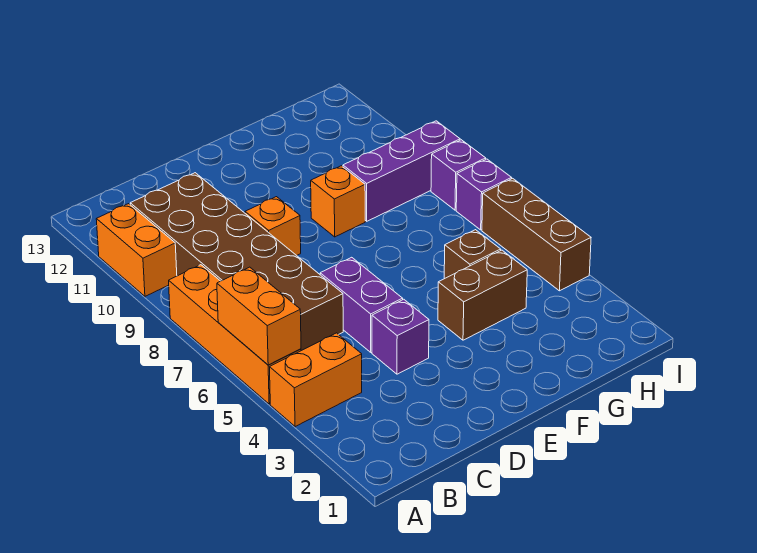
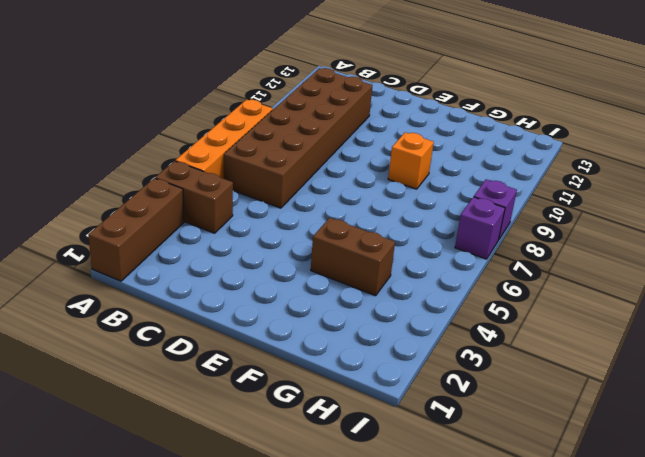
brown brick A1:A3 level 1 -> brown brick I4:I6 level 1
brown brick A4:B4 level 1 -> orange brick A4:B4 level 1
none -> orange brick A10:A11 level 1
none -> purple brick D4 level 1
none -> purple brick D5:D6 level 1

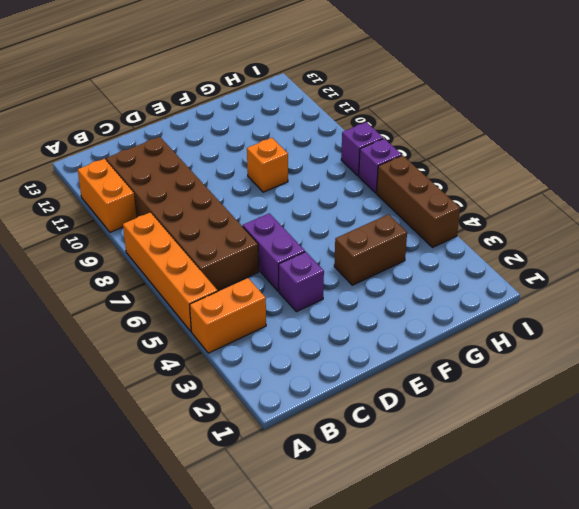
none -> orange brick D9 level 1
none -> brown brick G5 level 1
none -> purple brick G9:I9 level 1

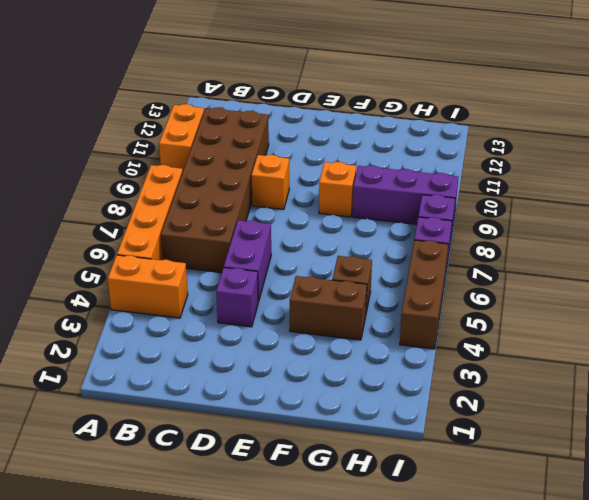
none -> orange brick A5:A6 level 2

